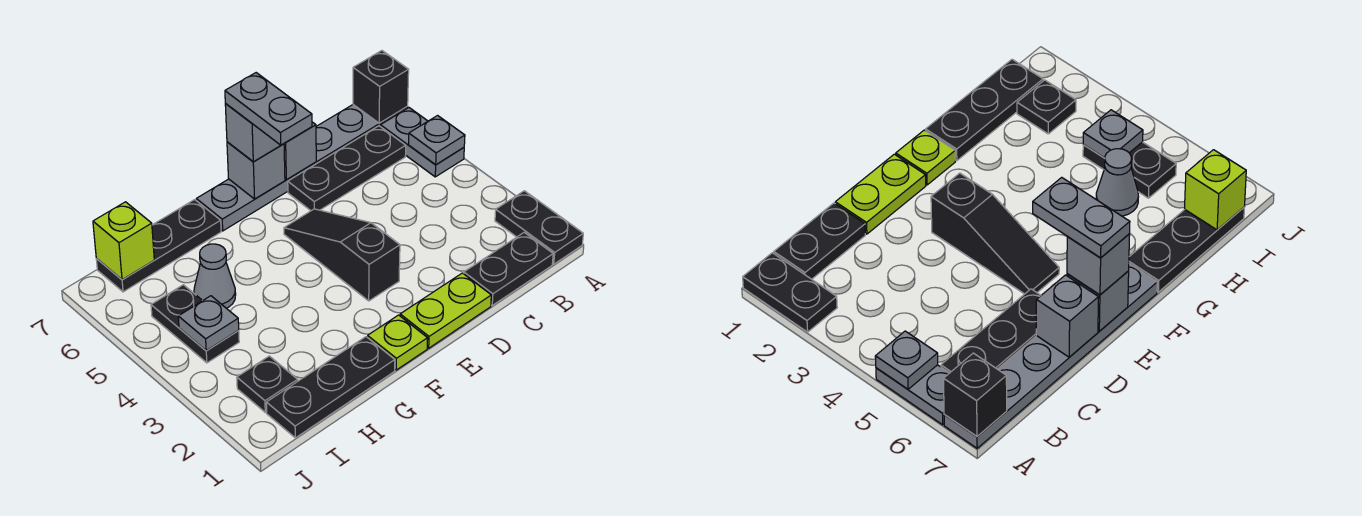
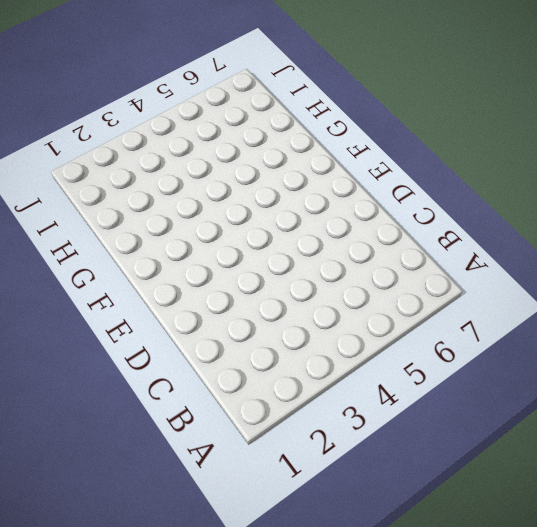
none -> black plate A1:A2 level 1
none -> grey plate A5:A6 level 1
none -> grey plate A7:F7 level 1

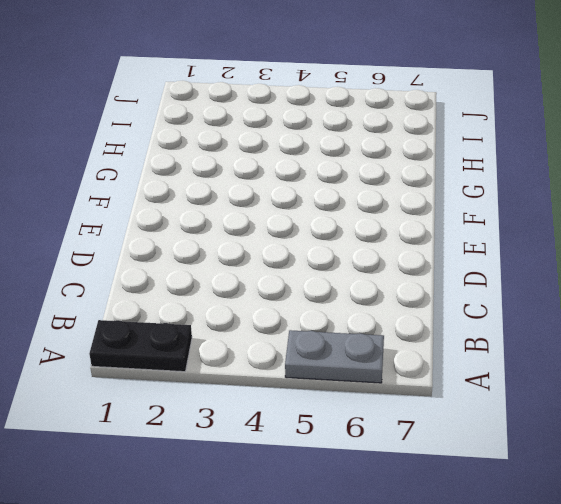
none -> grey plate A7:F7 level 1
none -> black plate B1:C1 level 1
none -> black plate B6:D6 level 1

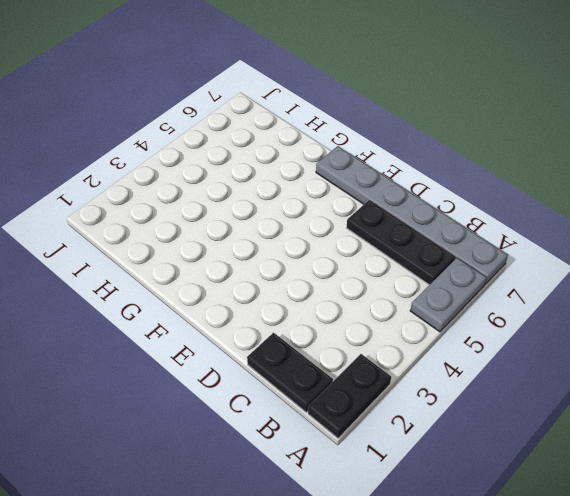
none -> lime plate D1:E1 level 1
none -> black slope E3:E5 level 1 top 3
none -> lime plate F1 level 1

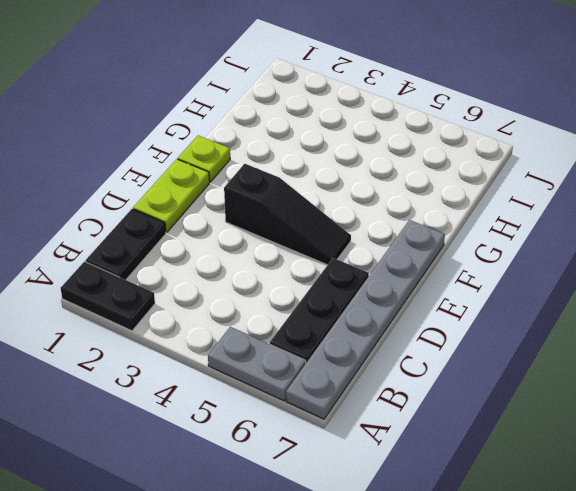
none -> black plate G1:I1 level 1
none -> black plate G7:I7 level 1
none -> grey cone H5 level 1

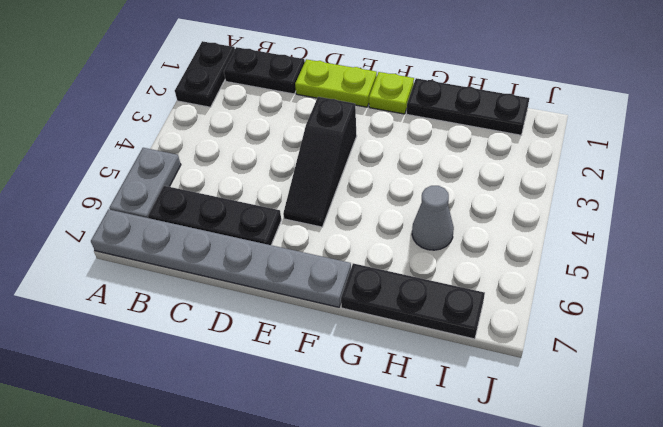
none -> black plate I2 level 1
none -> black plate I4:I5 level 1
none -> grey plate A5 level 2

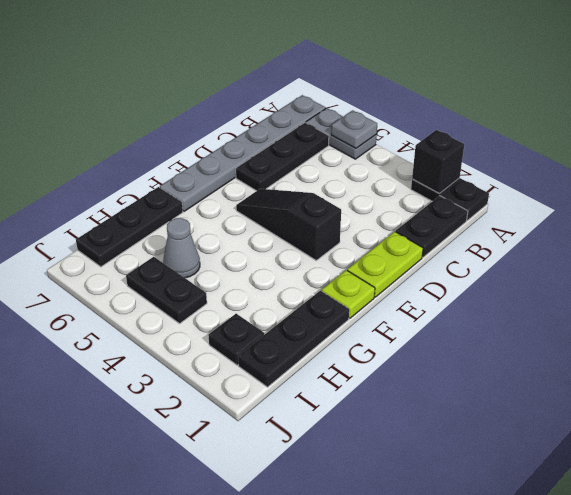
black brick A2 level 2 -> black brick A7 level 2
none -> grey brick D7 level 2
none -> grey brick E7 level 2
none -> grey plate I4 level 2

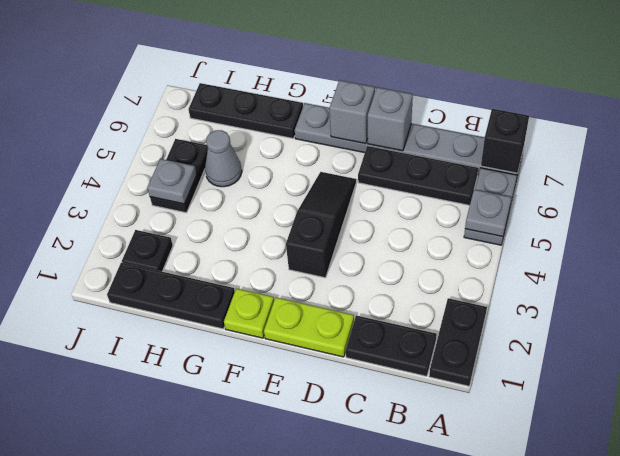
none -> lime brick I7 level 2
none -> grey brick E7 level 3
none -> grey plate E6:E7 level 4

